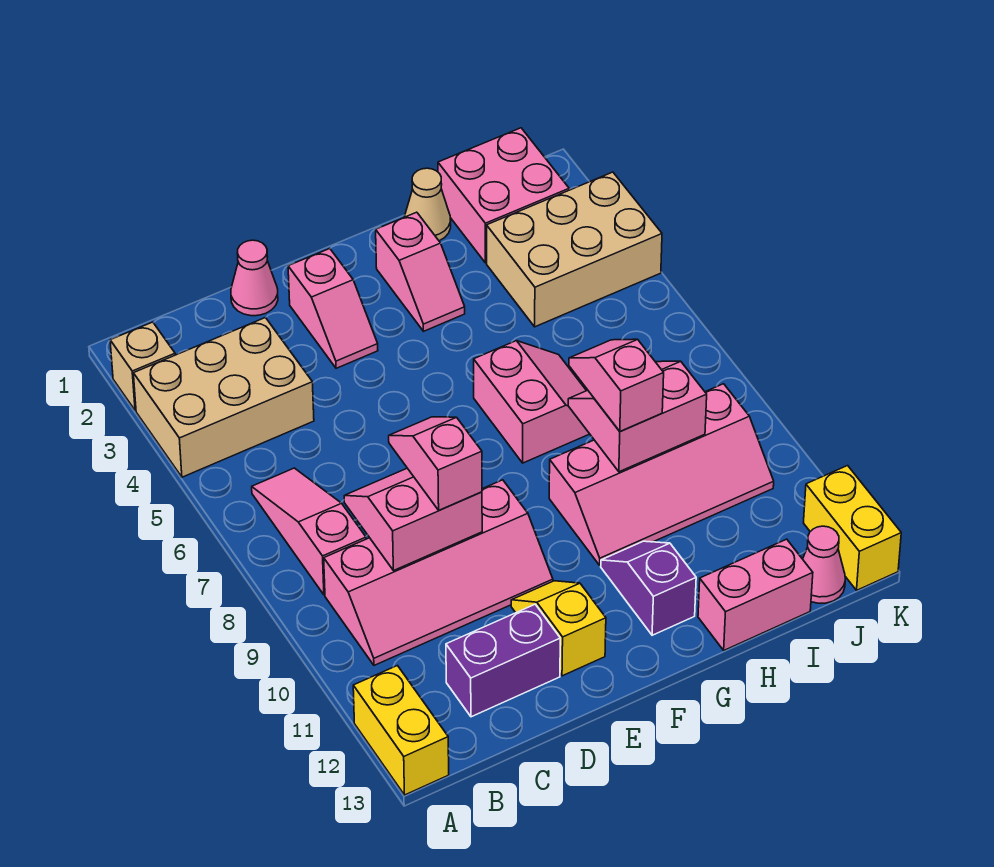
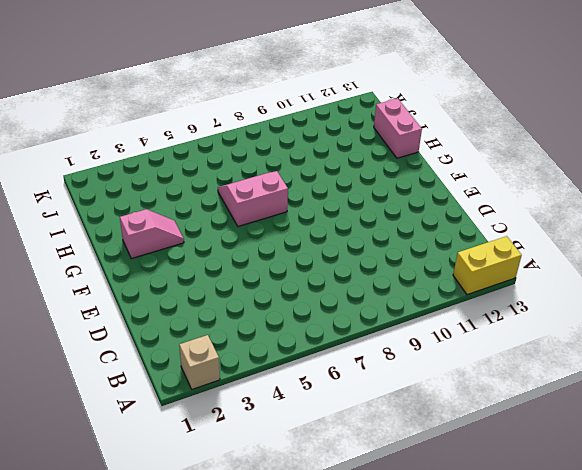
none -> tan brick A3:C4 level 1
none -> pink slope B6:B8 level 1 top 8
none -> pink slope B9:E10 level 1 top 9

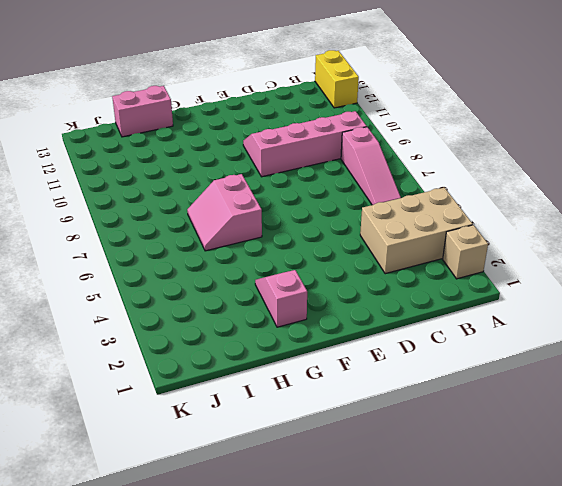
none -> purple brick C12:D12 level 1
none -> pink cone D1 level 1
none -> pink slope E2:E3 level 1 top 2

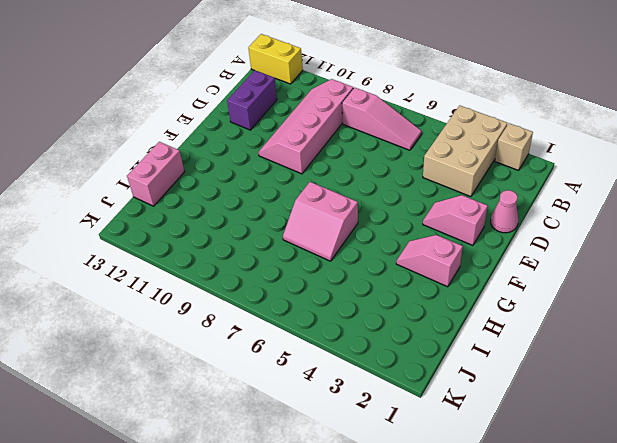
none -> yellow slope E11:E12 level 1 top 12
none -> pink slope G9:J10 level 1 top 9
none -> purple slope G11:G12 level 1 top 12

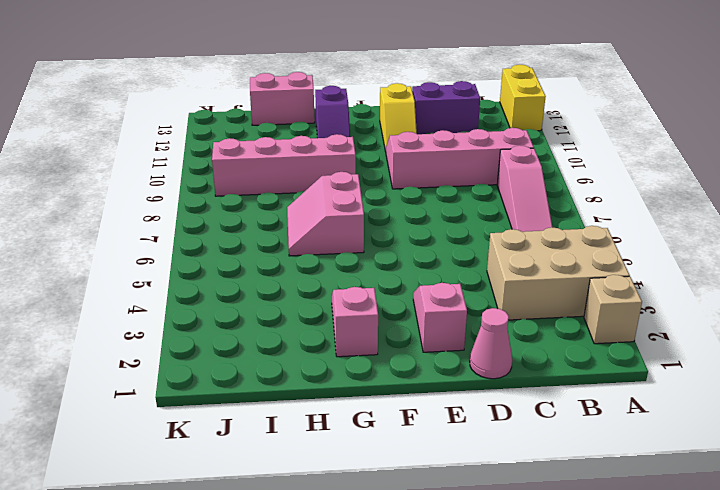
none -> tan cone H1 level 1
none -> pink brick I1:J2 level 1
none -> tan brick I3:K4 level 1

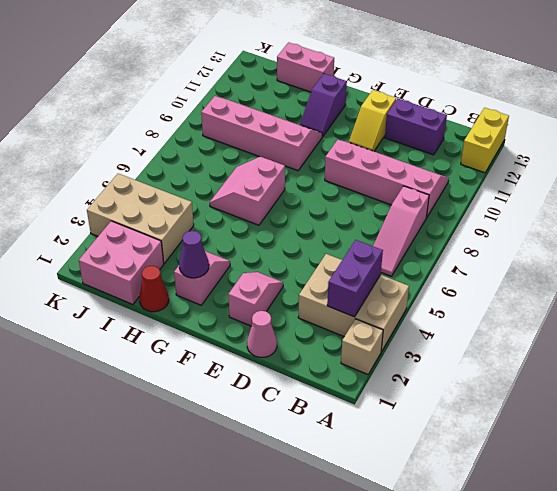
purple brick B3:B4 level 2 -> none
purple cone G2 level 2 -> none
red cone H1 level 1 -> tan cone H1 level 1
none -> pink cone J13 level 1
none -> yellow brick K12:K13 level 1
none -> pink slope C8:D9 level 2 top 9

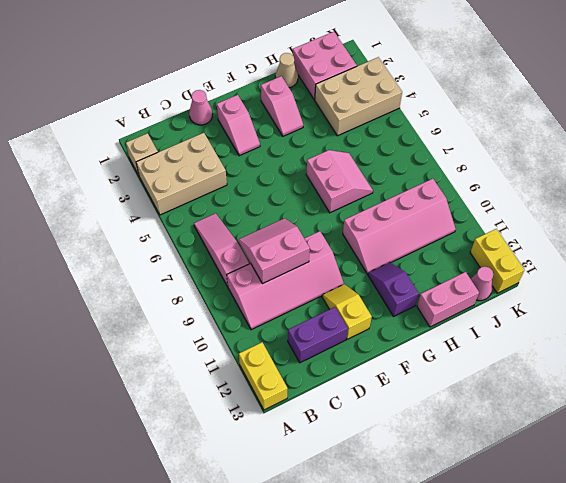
none -> pink slope H8:I9 level 2 top 9
none -> pink slope D8:D9 level 3 top 9
none -> pink slope H8:H9 level 3 top 9

